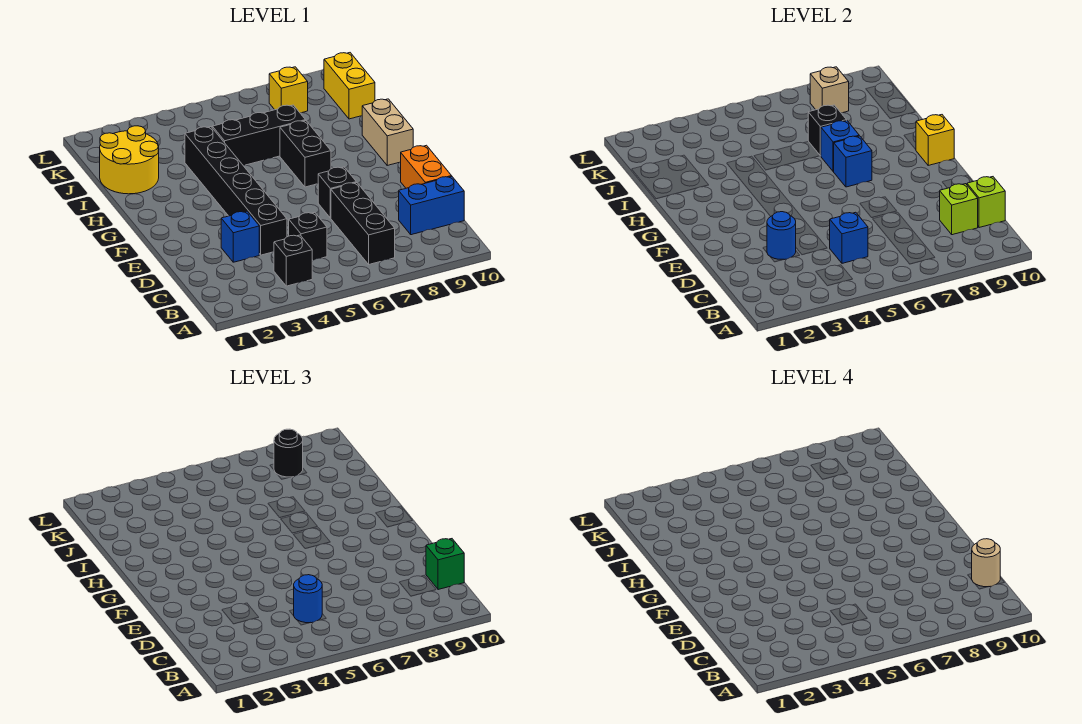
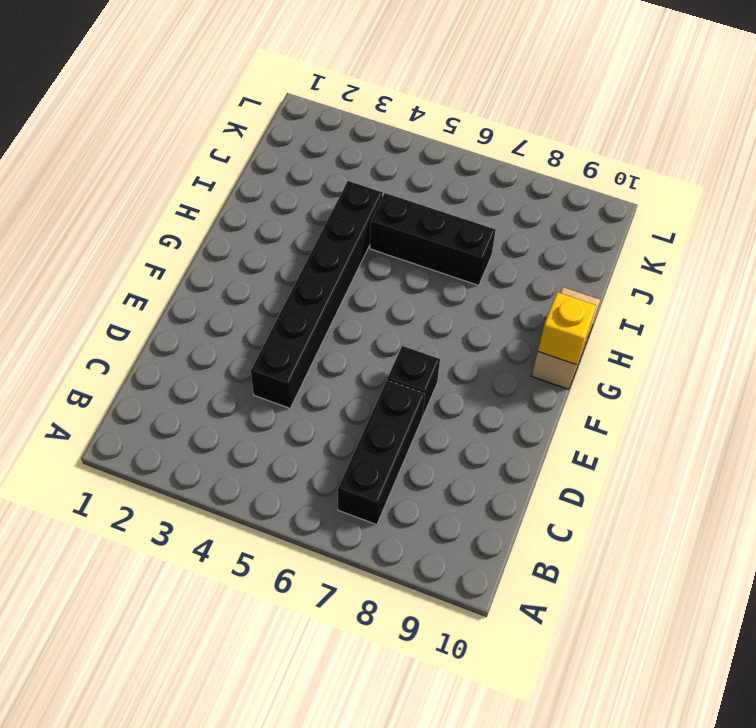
none -> black brick B4 level 1
none -> black brick C5 level 1
none -> blue brick C9:C10 level 1

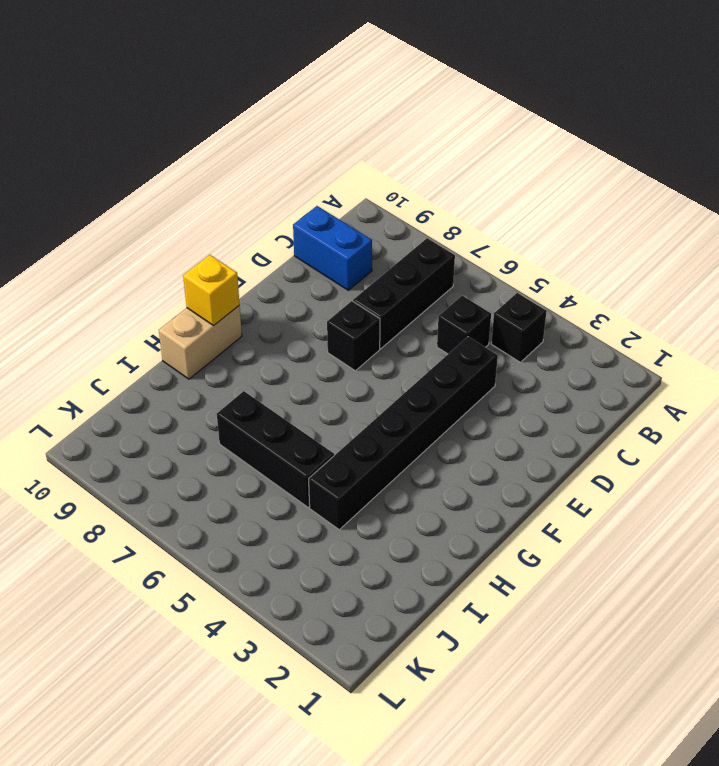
none -> blue brick D3 level 1
none -> orange brick D10:E10 level 1
none -> black brick G7:H7 level 1

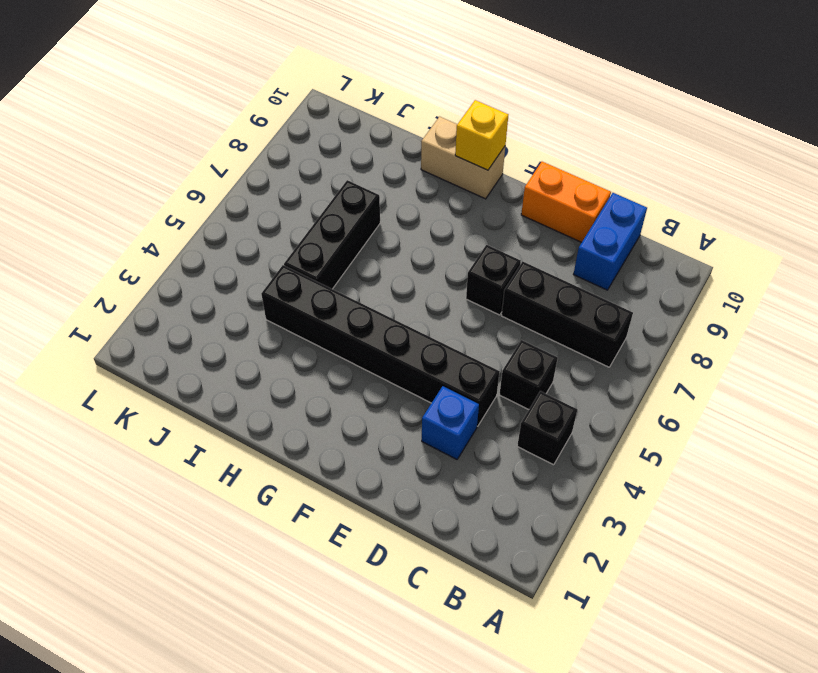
none -> black brick G7:H7 level 1
none -> yellow round brick I1:J2 level 1
none -> yellow brick J10:K10 level 1

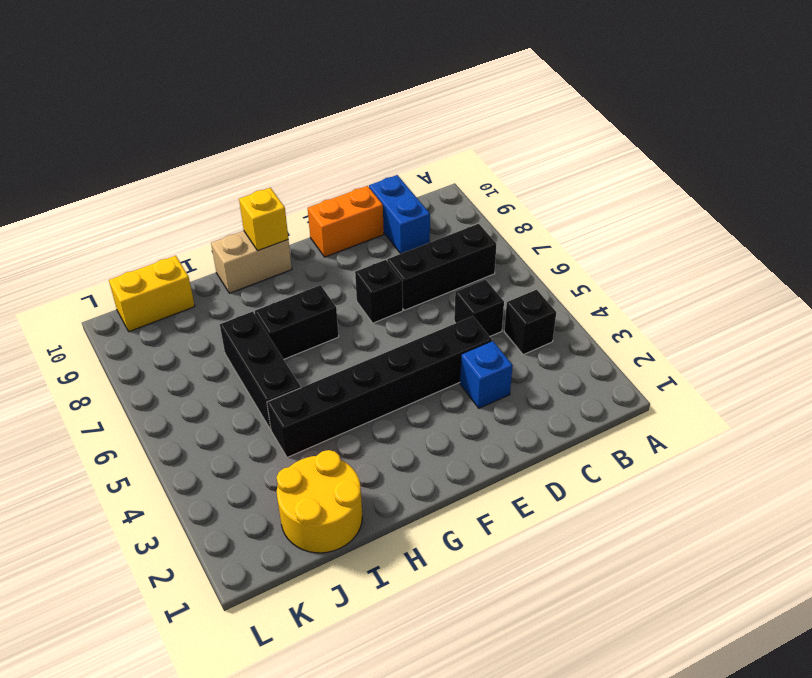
none -> yellow brick K8 level 1
none -> blue brick C5 level 2
none -> lime brick C9 level 2

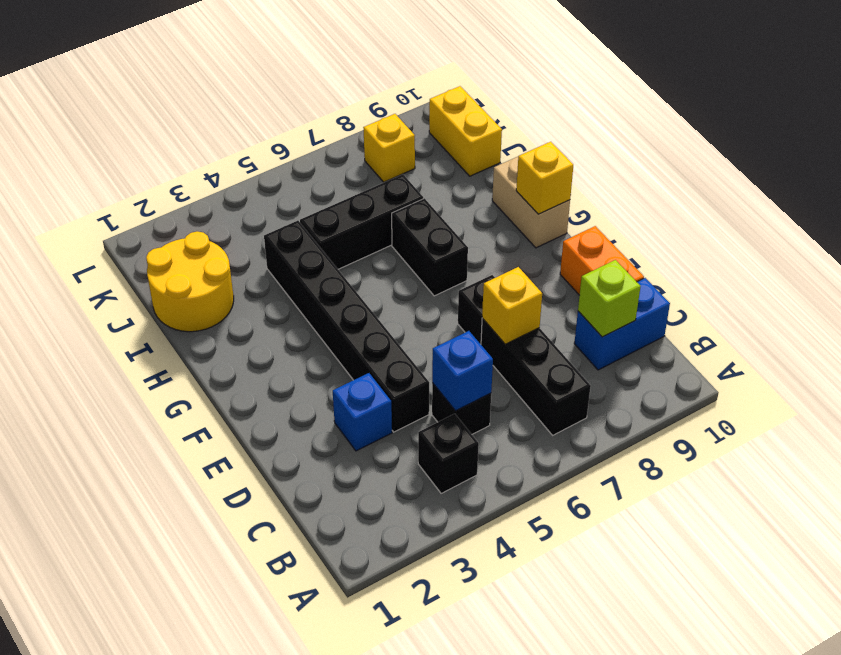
yellow brick D7 level 2 -> none
none -> lime brick C10 level 2
none -> blue round brick D3 level 2
none -> blue brick G7 level 2

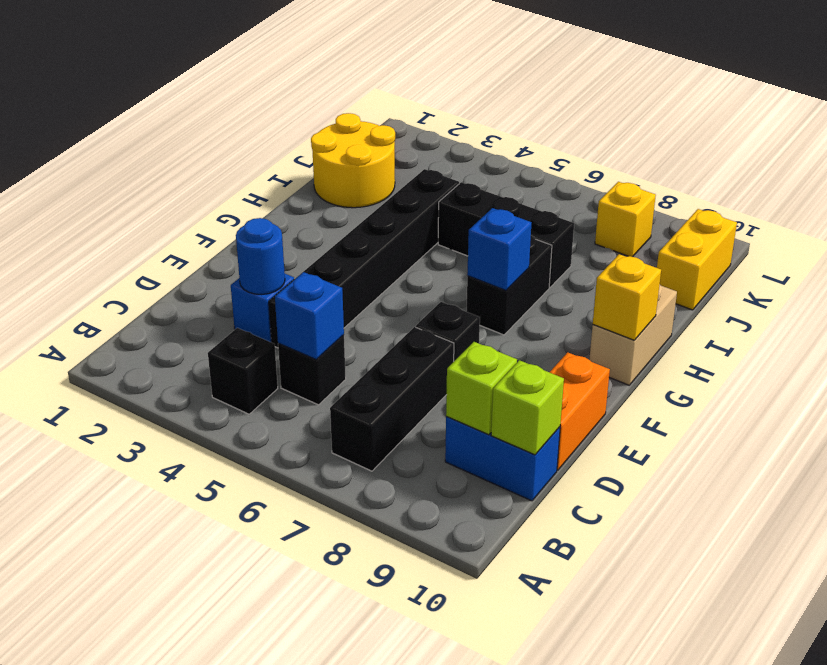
none -> blue brick H7 level 2
none -> black brick I7 level 2
none -> tan brick K8 level 2

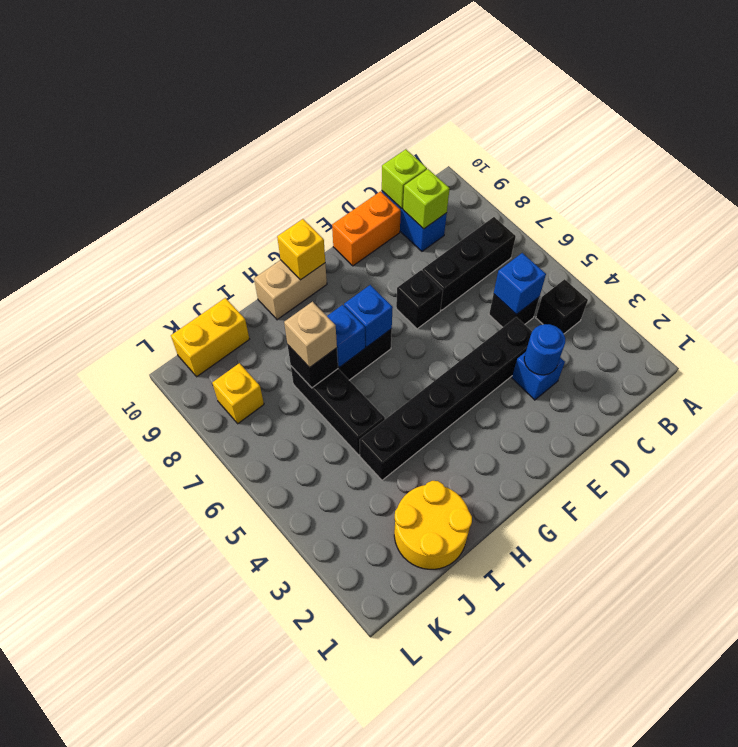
tan brick I7 level 3 -> tan brick K8 level 2
none -> blue round brick C5 level 3
none -> green brick C10 level 3
none -> black round brick K8 level 3

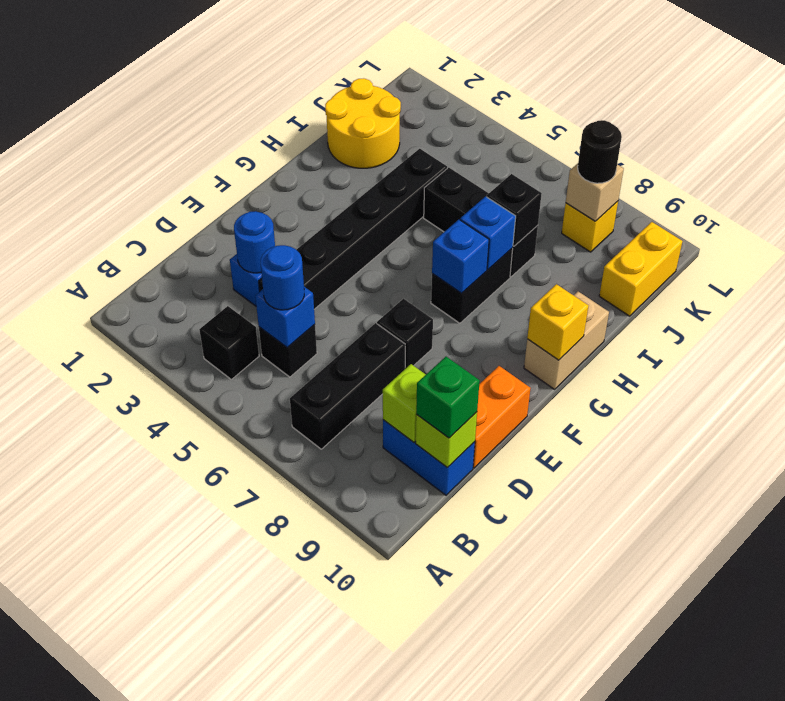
none -> tan round brick C10 level 4

